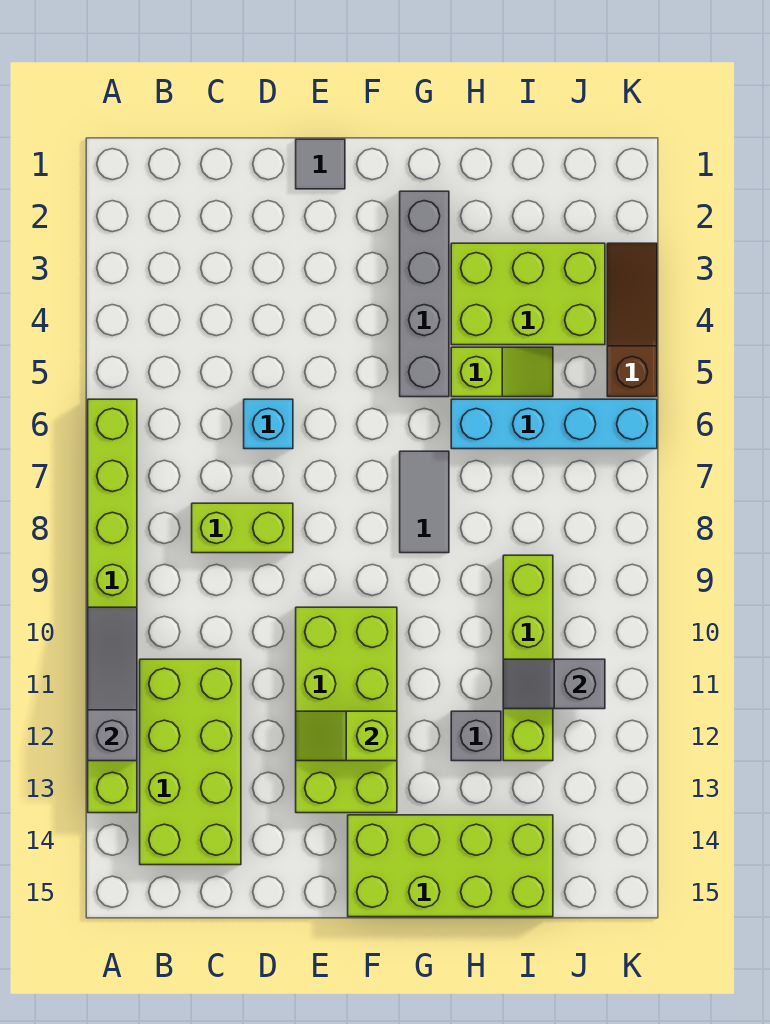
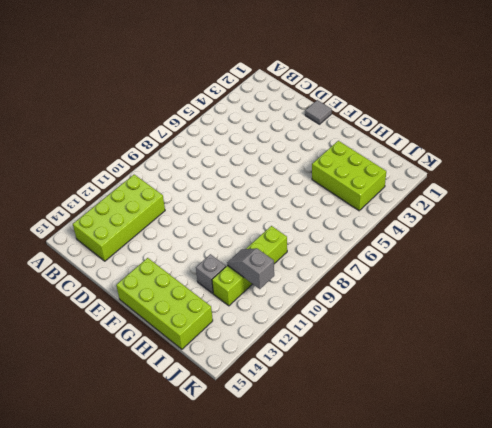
none -> lime brick A6:A13 level 1
none -> lime brick C8:D8 level 1
none -> cyan brick D6 level 1

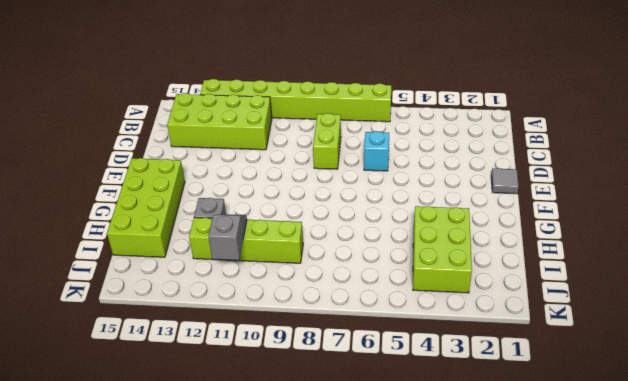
none -> lime brick E10:F13 level 1
none -> grey brick G2:G5 level 1
none -> grey tile G7:G8 level 1

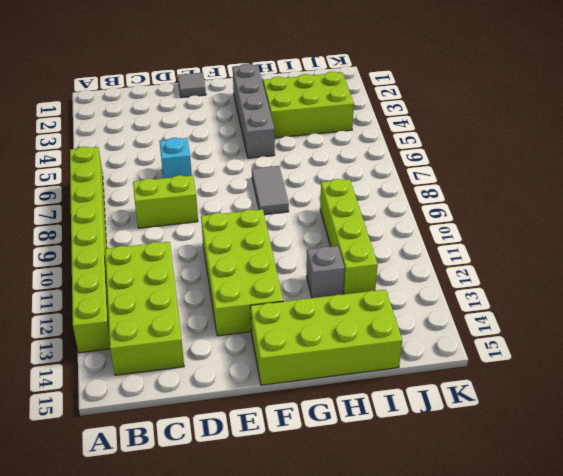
none -> lime slope H5:I5 level 1 top H
none -> cyan brick H6:K6 level 1
none -> brown slope K3:K5 level 1 top 5

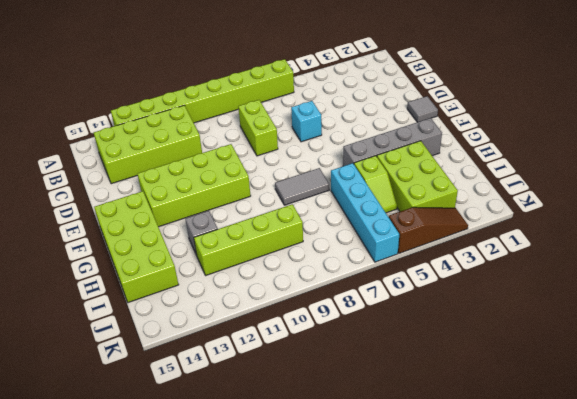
none -> grey slope A10:A12 level 2 top 12
none -> lime slope E12:F12 level 2 top F
none -> grey slope I11:J11 level 2 top J

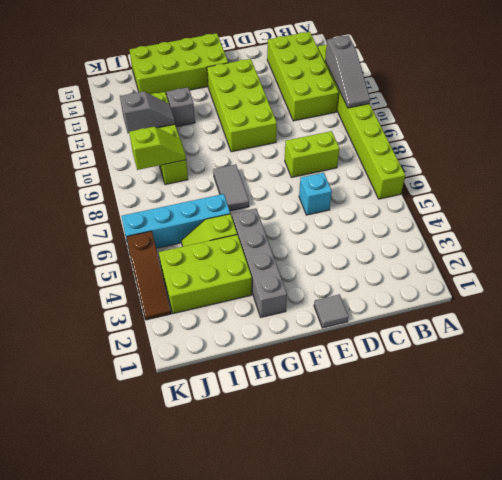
lime slope I9:J9 level 2 top J -> lime slope E12:F12 level 2 top F

